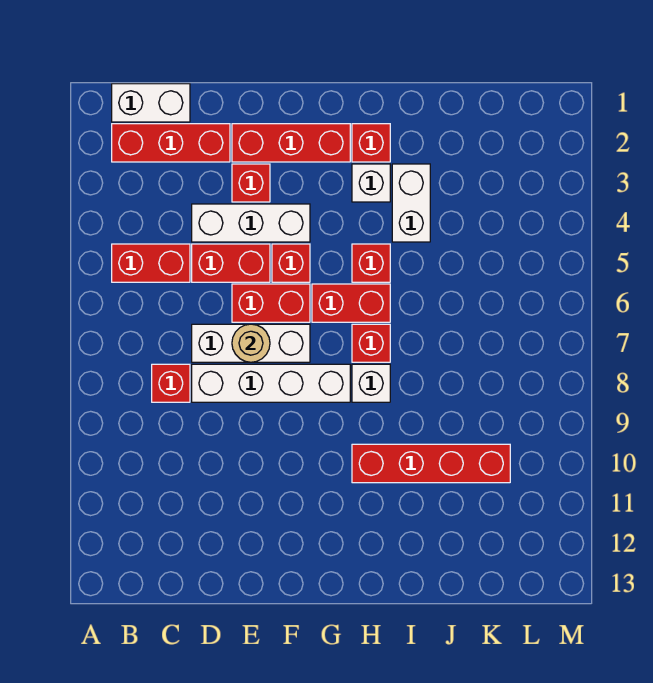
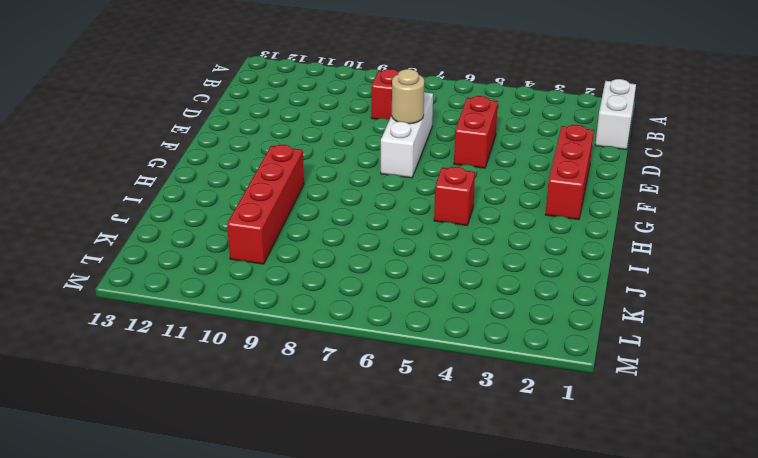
none -> red brick B2:D2 level 1
none -> red brick B5:C5 level 1
none -> white brick D4:F4 level 1

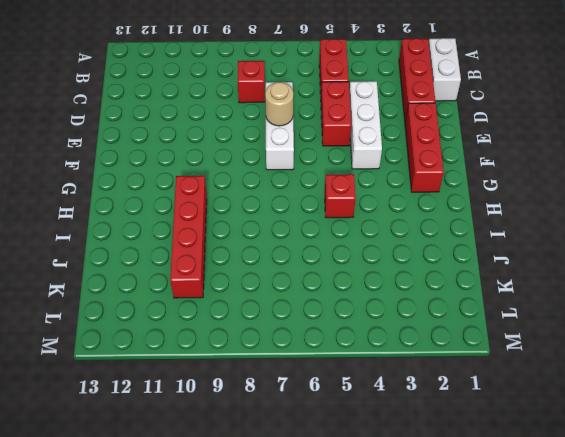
none -> white brick D8:G8 level 1
none -> red brick E3 level 1
none -> red brick E6:F6 level 1

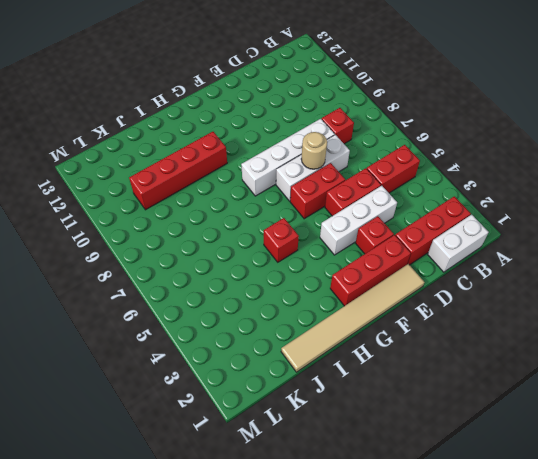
tan tile E1:J1 level 1 -> none
none -> red brick F5 level 1
none -> red brick G6:H6 level 1
none -> red brick H2 level 1

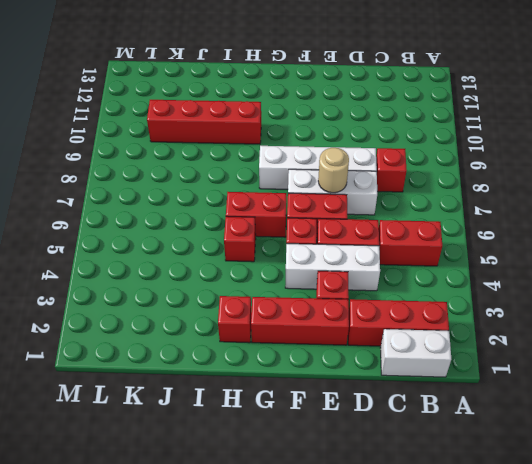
none -> white brick H3 level 1
none -> red brick H7 level 1
none -> white brick H8 level 1

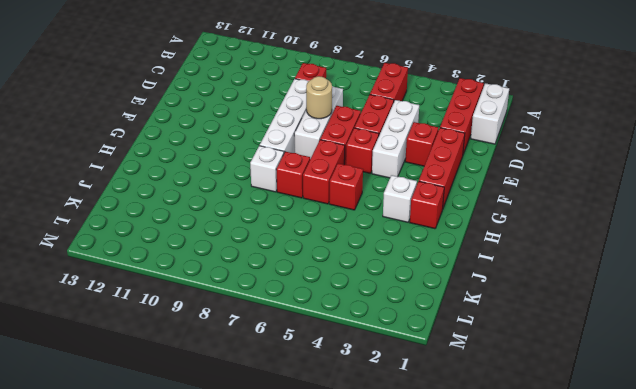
none -> red brick H10:K10 level 1
none -> white brick I3:I4 level 1

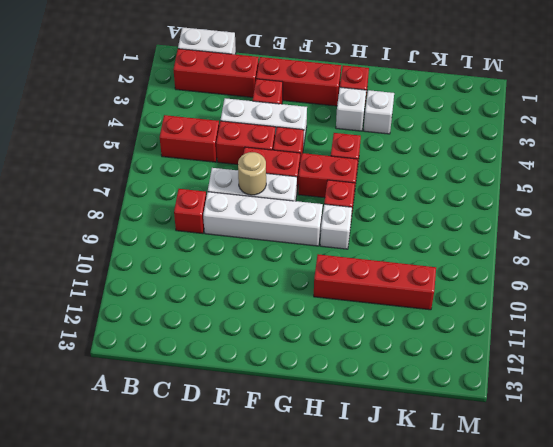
white brick I3 level 1 -> white brick I3:I4 level 1

